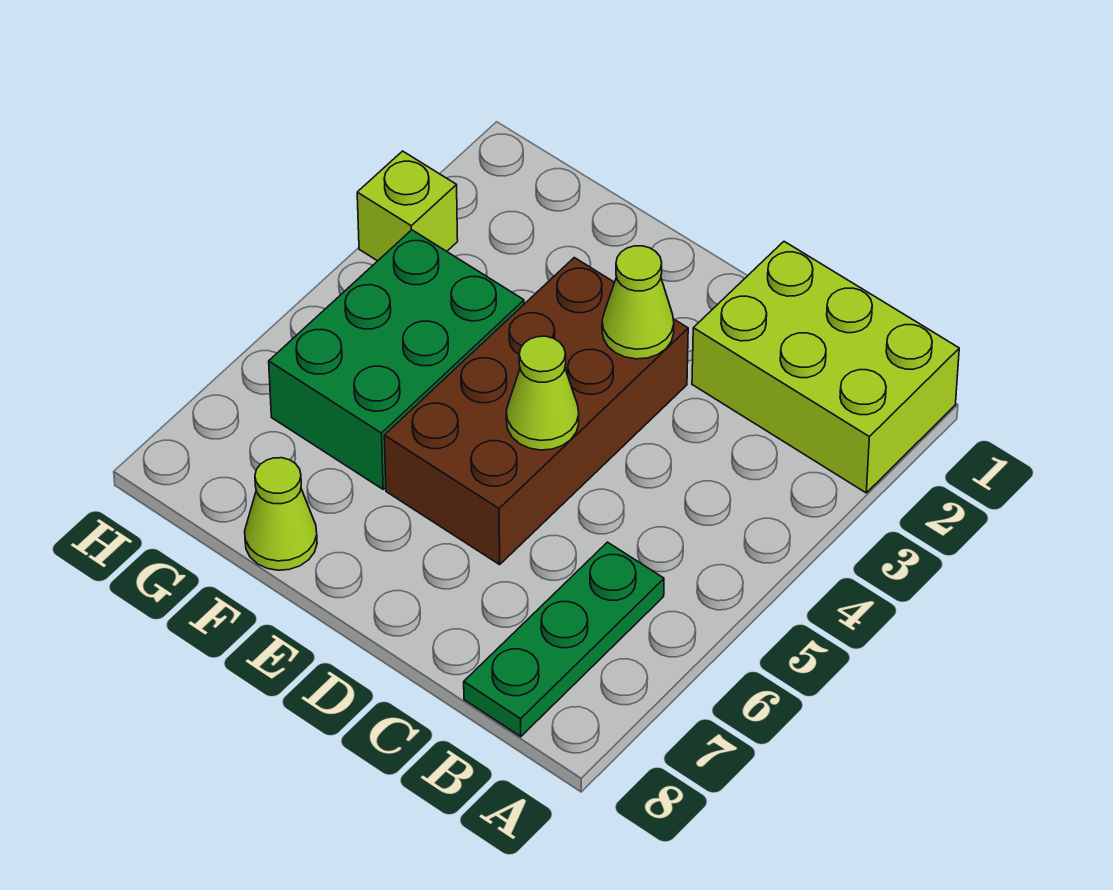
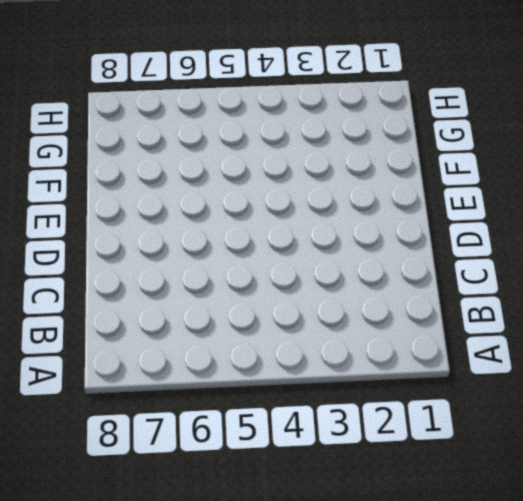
none -> lime brick A1:C2 level 1
none -> green plate B6:B8 level 1

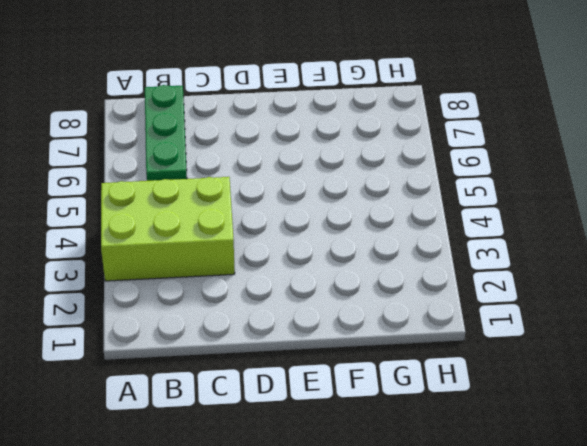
lime brick A3:C4 level 1 -> lime brick A1:C2 level 1
none -> brown brick D3:E6 level 1
none -> green brick F4:G6 level 1

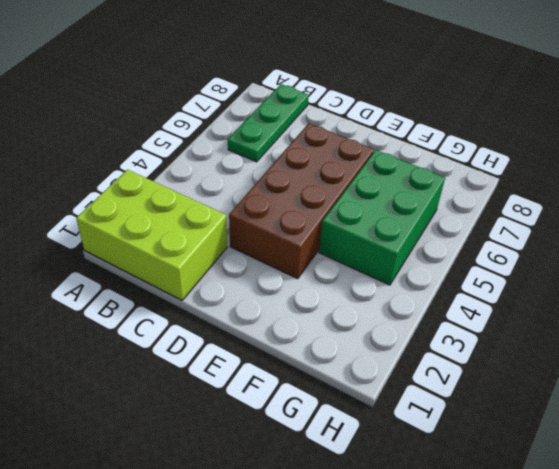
none -> lime cone F8 level 1
none -> lime brick H3 level 1

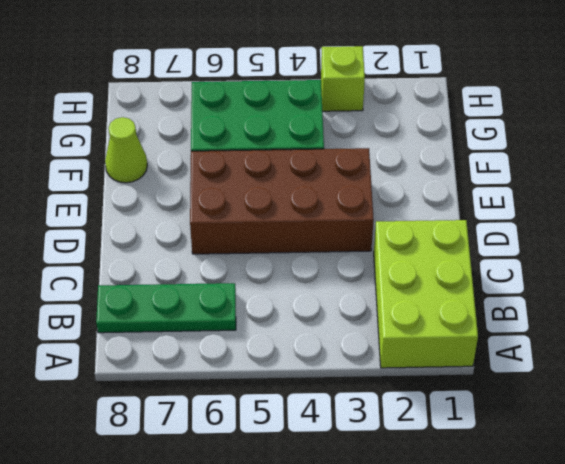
none -> lime cone D3 level 2
none -> lime cone D5 level 2

